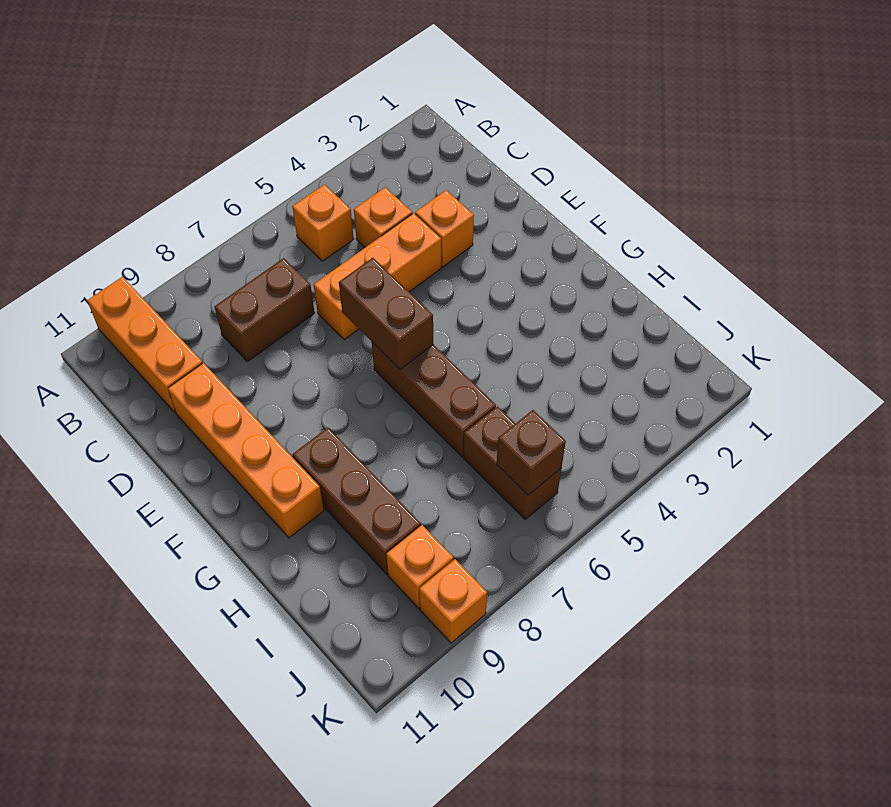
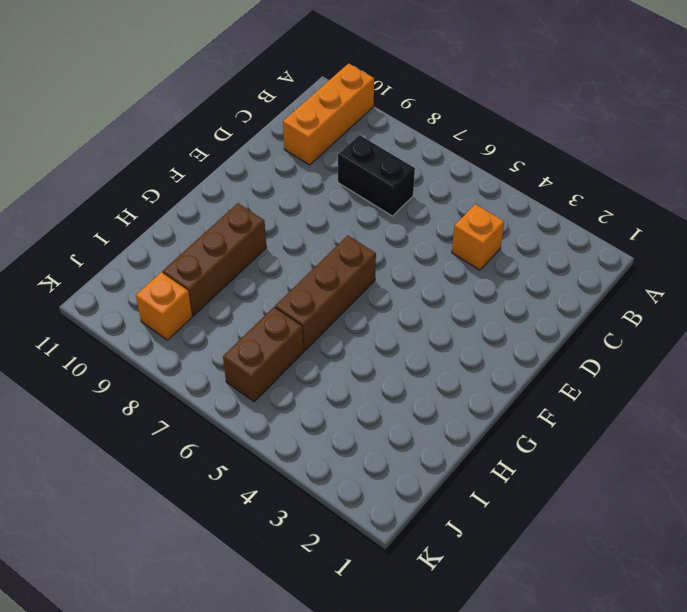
black brick C7:C8 level 1 -> brown brick C7:C8 level 1
none -> orange brick B5 level 1
none -> orange brick D3 level 1
none -> orange brick D4:D6 level 1

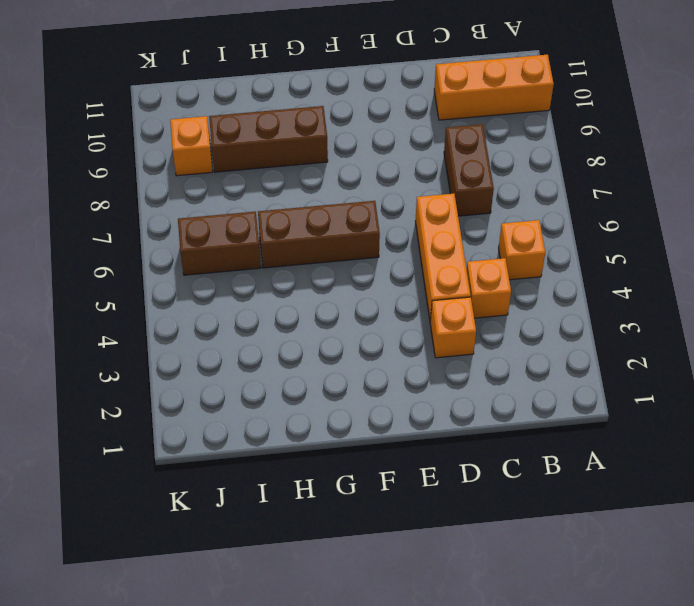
none -> orange brick D10:G10 level 1
none -> orange brick K9 level 1
none -> brown brick E6:F6 level 2

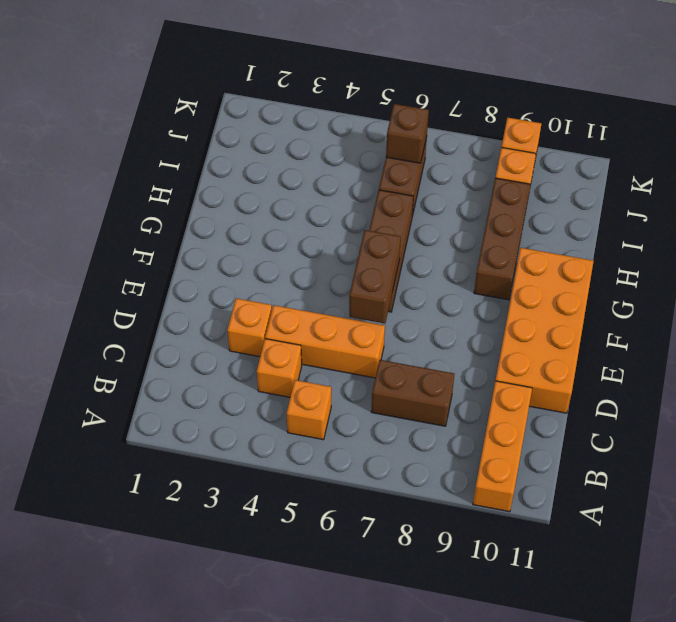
orange brick D10:G11 level 1 -> orange brick D10:G10 level 1

